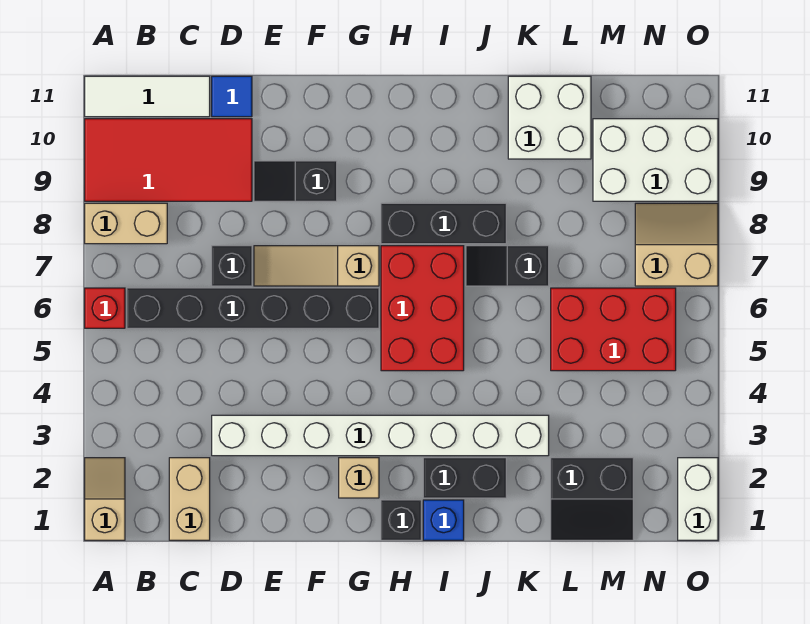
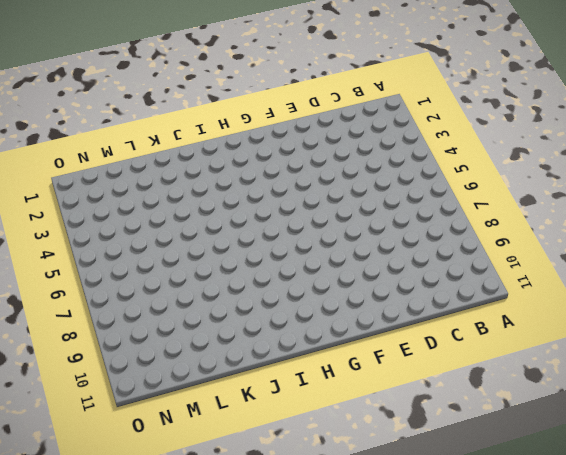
none -> tan slope A1:A2 level 1 top 1
none -> red brick A6 level 1
none -> tan brick A8:B8 level 1

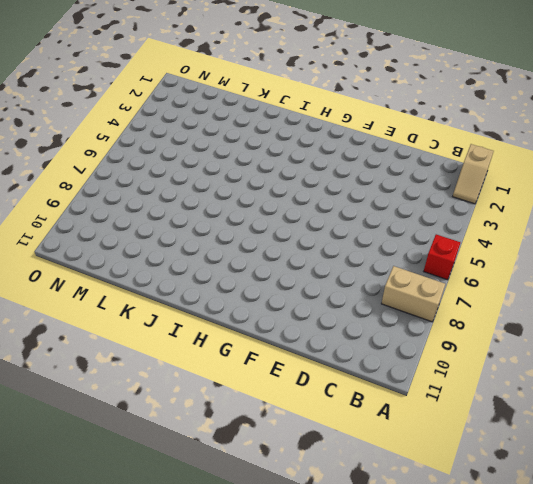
none -> red tile A9:D10 level 1
none -> white tile A11:C11 level 1
none -> black brick B6:G6 level 1

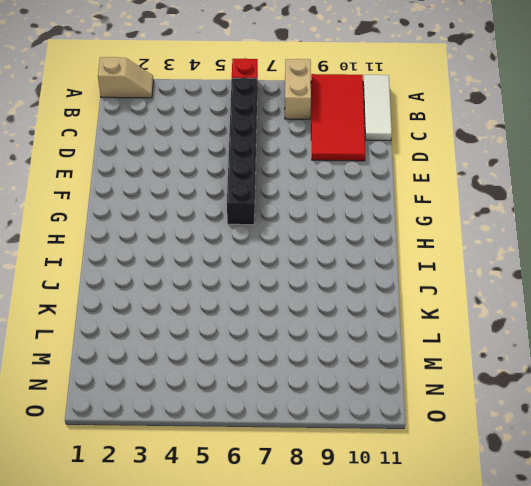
none -> tan brick C1:C2 level 1
none -> white brick D3:K3 level 1
none -> black brick D7 level 1

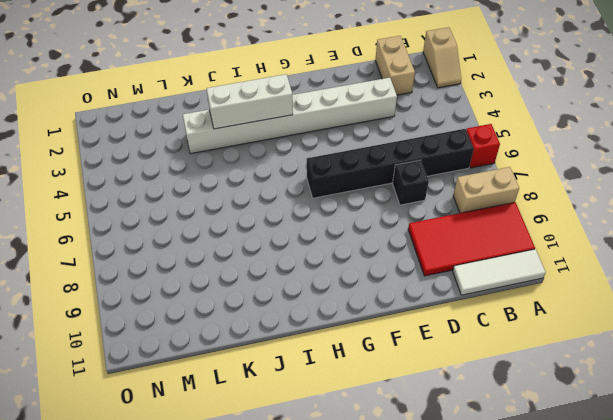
white brick H3:J3 level 2 -> none
none -> blue tile D11 level 1
none -> tan slope E7:G7 level 1 top G
none -> black slope E9:F9 level 1 top F

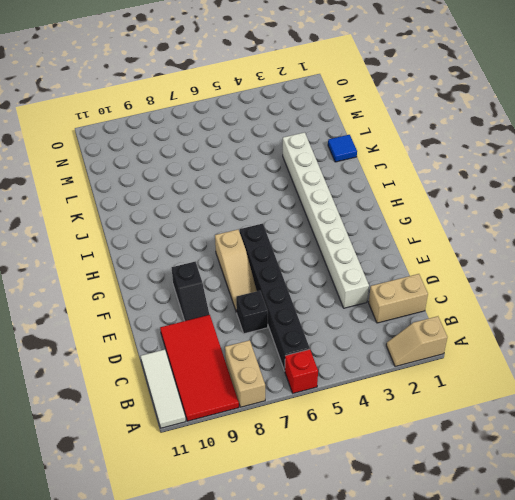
blue tile K1 level 1 -> blue tile D11 level 1
none -> tan brick G2 level 1
none -> black brick H1 level 1
none -> red brick H5:I7 level 1

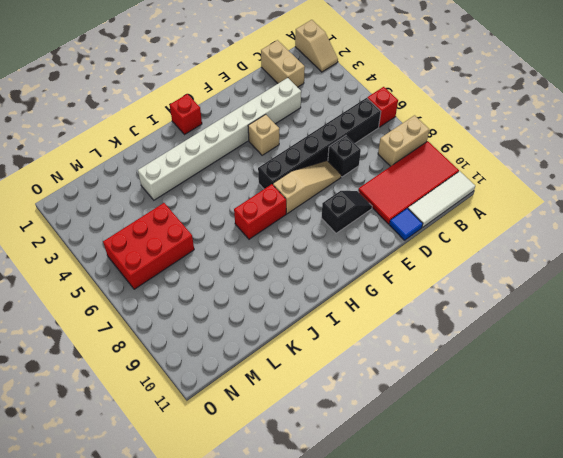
tan brick F4 level 1 -> tan brick G2 level 1
red brick H1 level 1 -> black brick H1 level 1
red brick H7:I7 level 1 -> red brick H5:I7 level 1
none -> black brick H8:J8 level 1
none -> blue brick I1 level 1
none -> black brick I2:J2 level 1

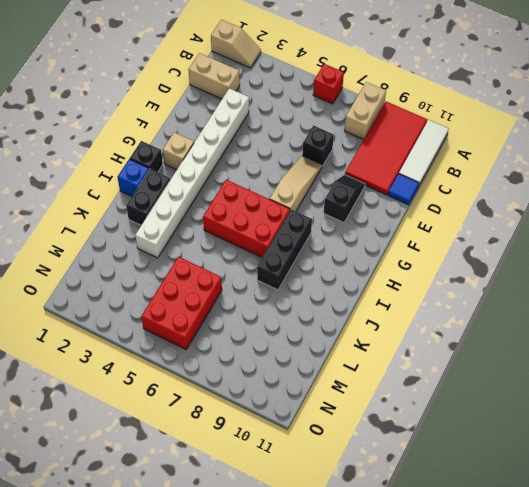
none -> black brick B6:G6 level 1
none -> black slope J7:K7 level 1 top K
none -> white brick K10:L11 level 1

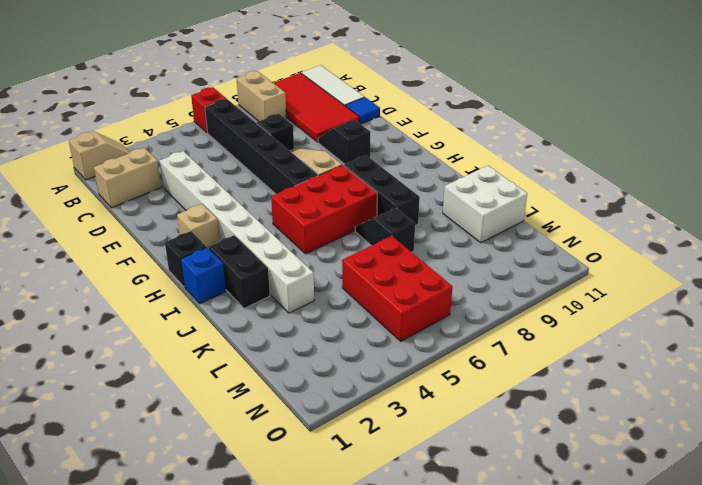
none -> black slope L1:M2 level 1 top 2
none -> white brick M9:O10 level 1
none -> tan slope N7:O8 level 1 top 7

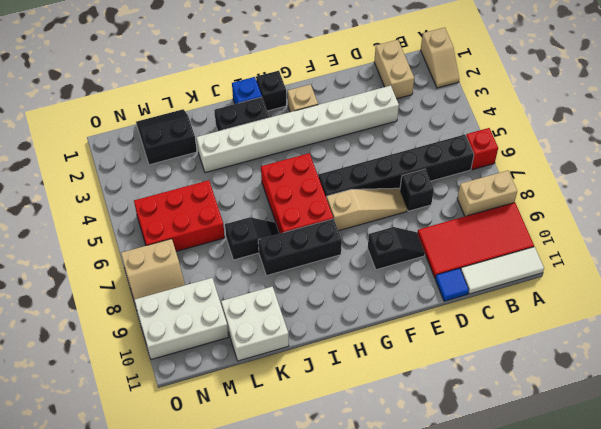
none -> white brick O1:O2 level 1

